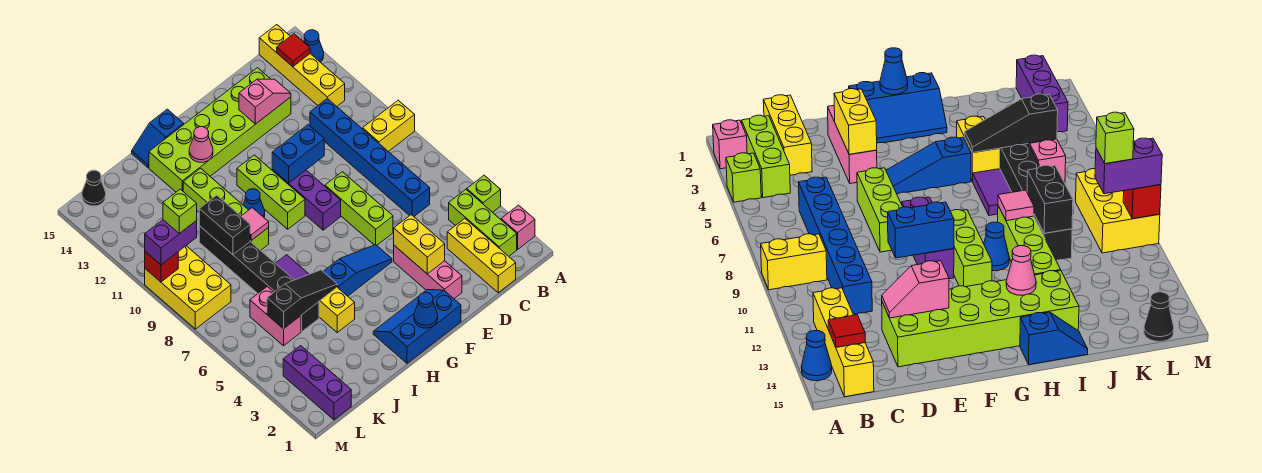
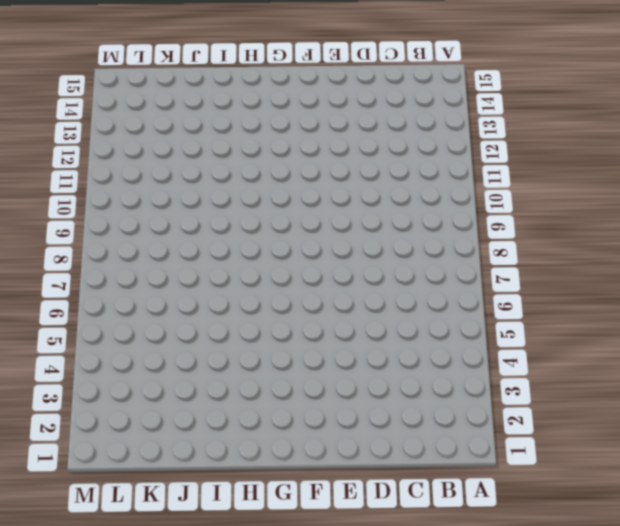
none -> pink brick A2 level 1
none -> lime brick A4 level 1
none -> yellow brick A9:B9 level 1
none -> blue cone A14 level 1

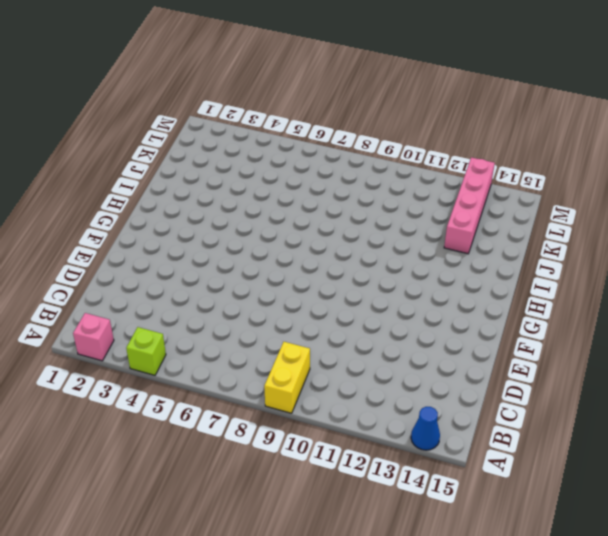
pink brick J13:M13 level 1 -> none
none -> lime brick B2:B4 level 1
none -> yellow brick B12:B15 level 1
none -> yellow brick C1:C3 level 1
none -> blue brick C6:C11 level 1

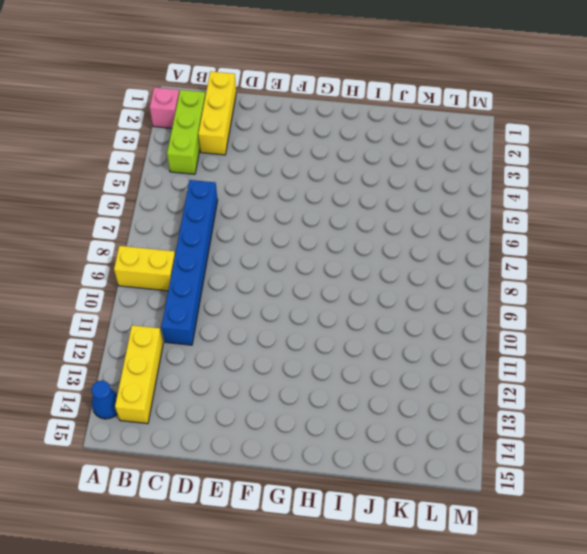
yellow brick B12:B14 level 1 -> yellow brick B12:B15 level 1
none -> lime brick A4 level 1
none -> lime brick D13:I14 level 1
none -> pink brick E2:E4 level 1
none -> lime brick E6:E8 level 1

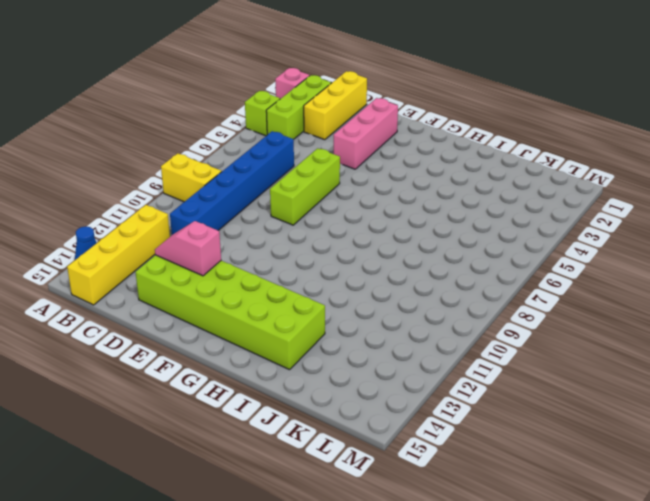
none -> blue slope F1:H2 level 1 top 1
none -> blue slope F5:H5 level 1 top H
none -> purple brick F8:F10 level 1
none -> lime brick G9:G11 level 1

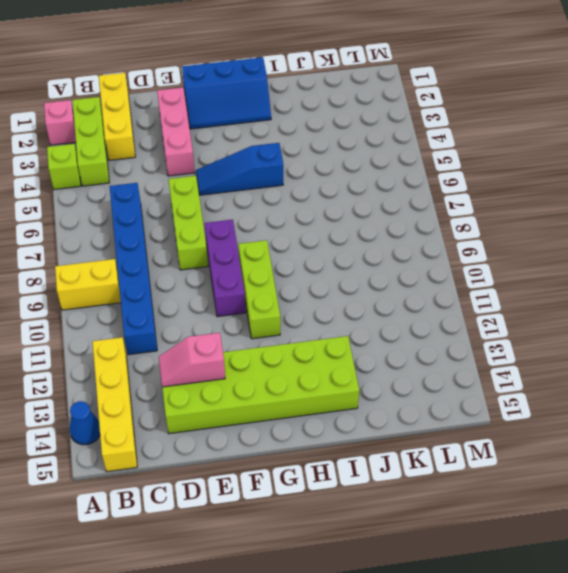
none -> blue cone H10 level 1
none -> blue slope H15:I15 level 1 top H
none -> yellow brick I4:I5 level 1
none -> purple tile I6:I7 level 1

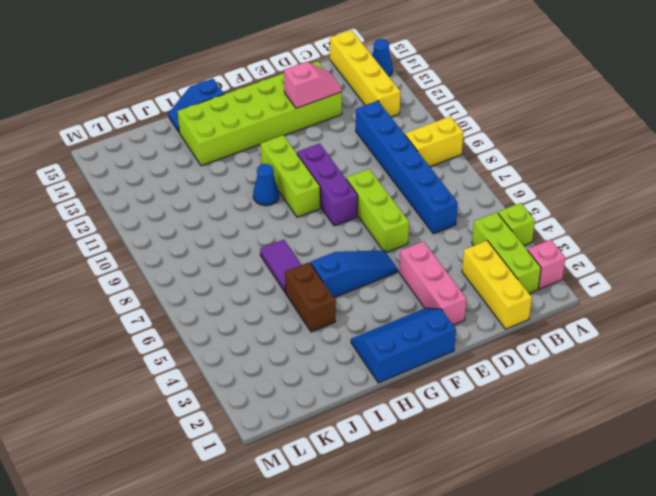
brown brick I4:I5 level 1 -> yellow brick I4:I5 level 1
none -> lime brick I9:I12 level 1
none -> black brick J5:J10 level 1
none -> pink brick K5:K6 level 1
none -> purple brick L1:L3 level 1

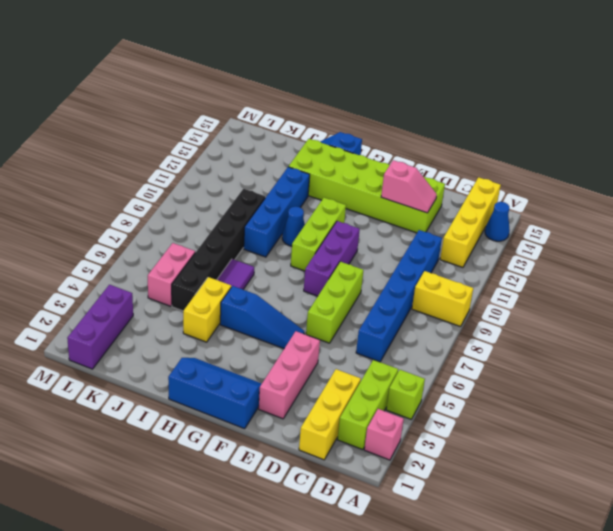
blue brick I9:I12 level 1 -> lime brick I9:I12 level 1
none -> yellow brick L8:M10 level 1
none -> black cone L15 level 1
none -> red tile B14 level 2
none -> yellow brick E3:E4 level 2

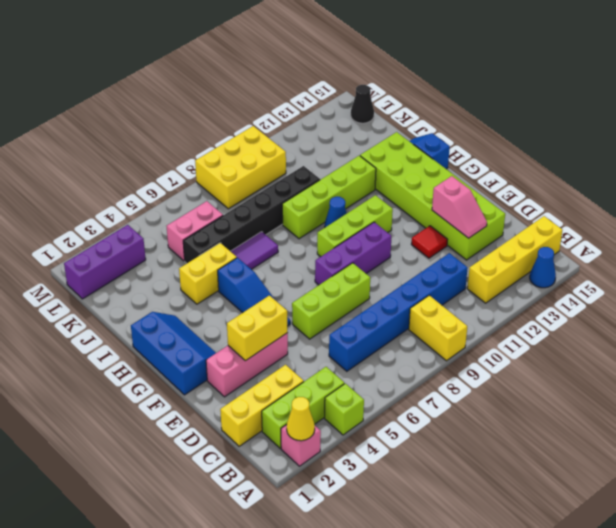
yellow cone A2 level 2 -> none
red tile E12 level 1 -> red tile B14 level 2
none -> blue brick E10:F10 level 2
none -> blue cone G1 level 2
none -> pink cone H13 level 2
none -> black slope I5:K5 level 2 top K

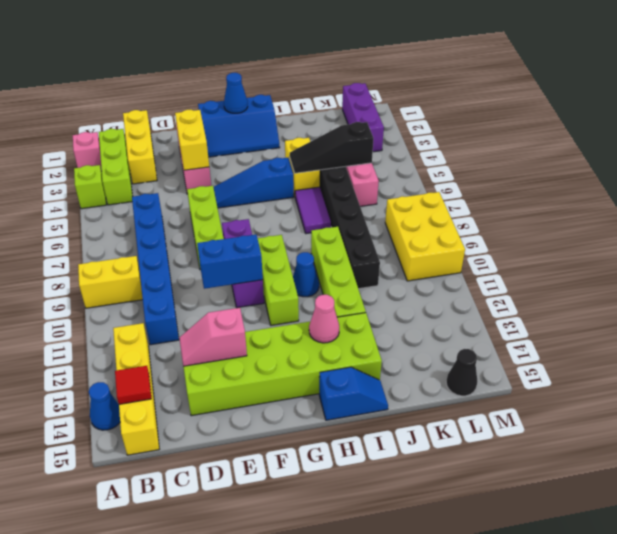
none -> pink tile I9 level 2
none -> black brick J9:J10 level 2
none -> red brick M10 level 2
none -> purple brick L10:M10 level 3

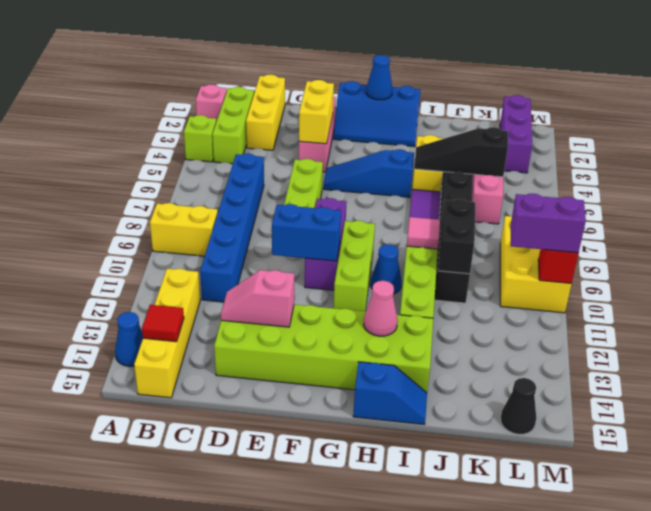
none -> lime brick L10 level 4

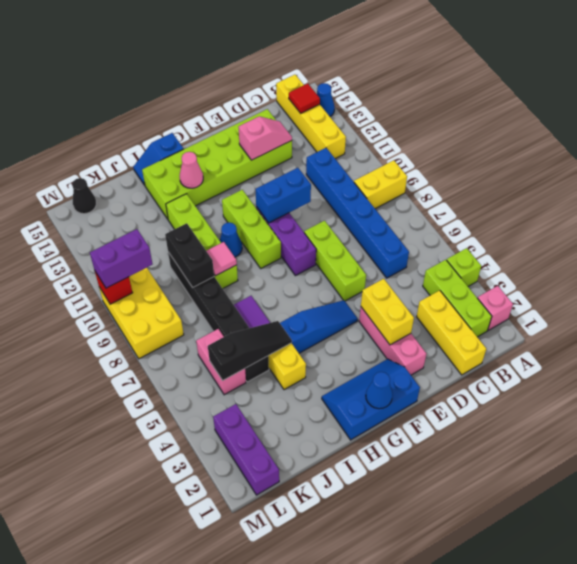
none -> lime brick L10 level 4

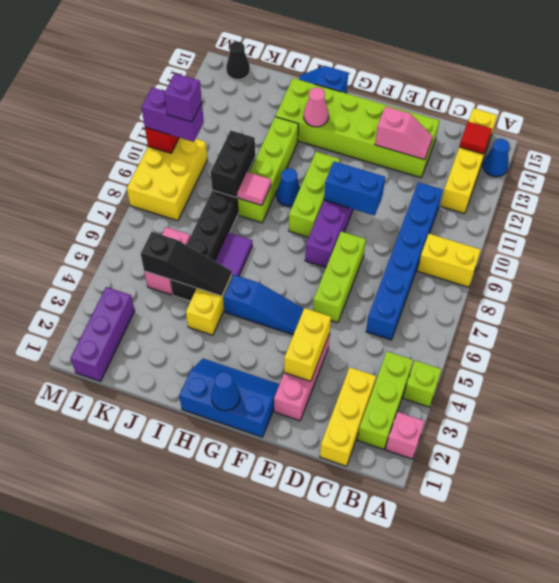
purple brick L10 level 4 -> lime brick L10 level 4

